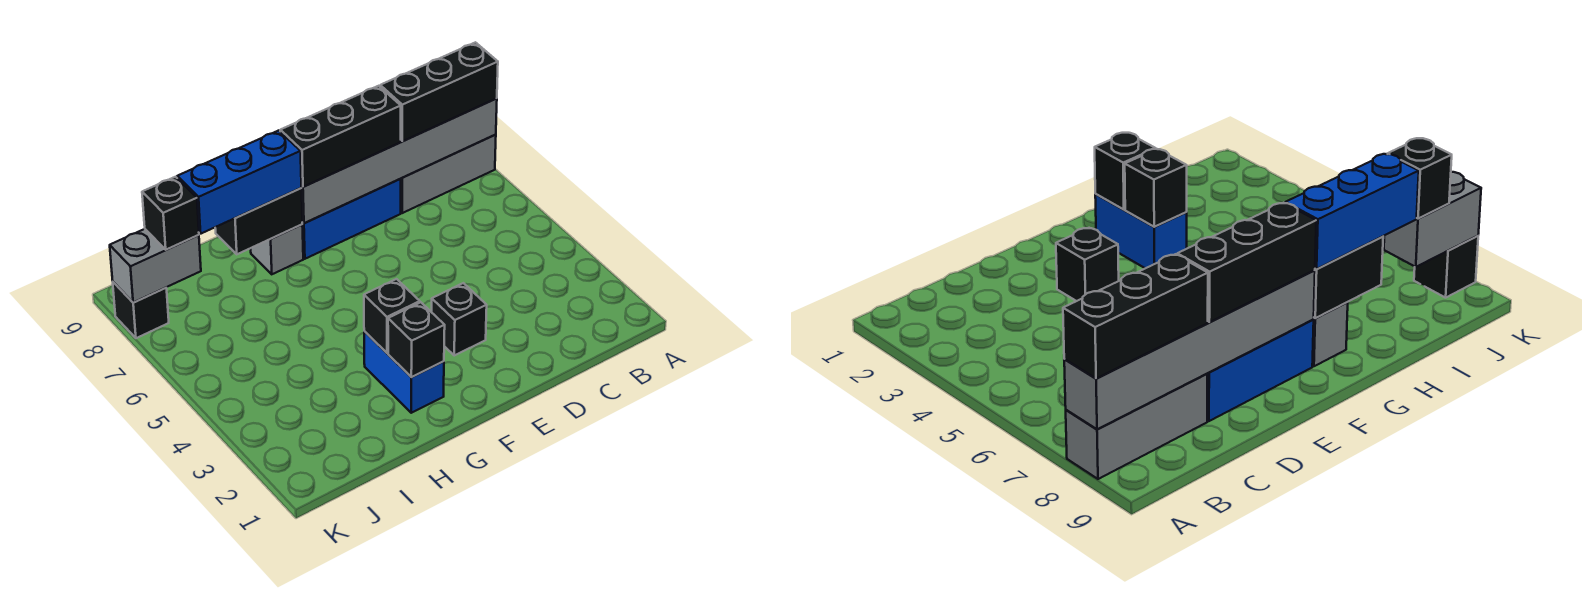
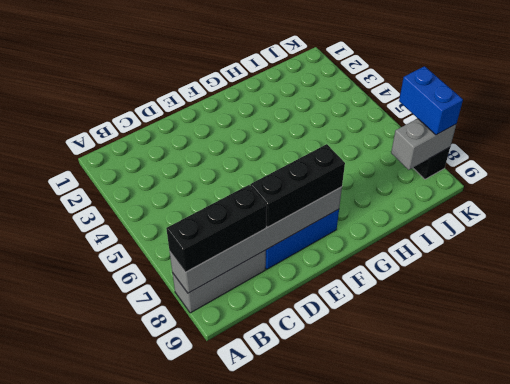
blue brick K7:K8 level 3 -> blue brick G2:G3 level 1
none -> black brick E3 level 1
none -> grey brick G8 level 1
none -> black brick G2 level 2

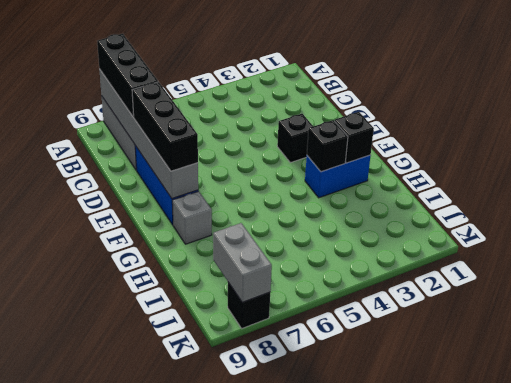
none -> black brick G8:H8 level 2
none -> blue brick G8:I8 level 3
none -> black brick J8 level 3

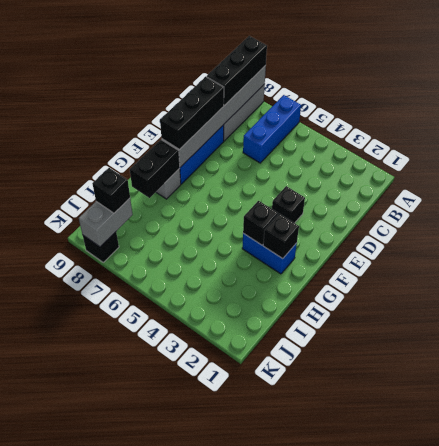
blue brick A6:C6 level 1 -> blue brick G8:I8 level 3

